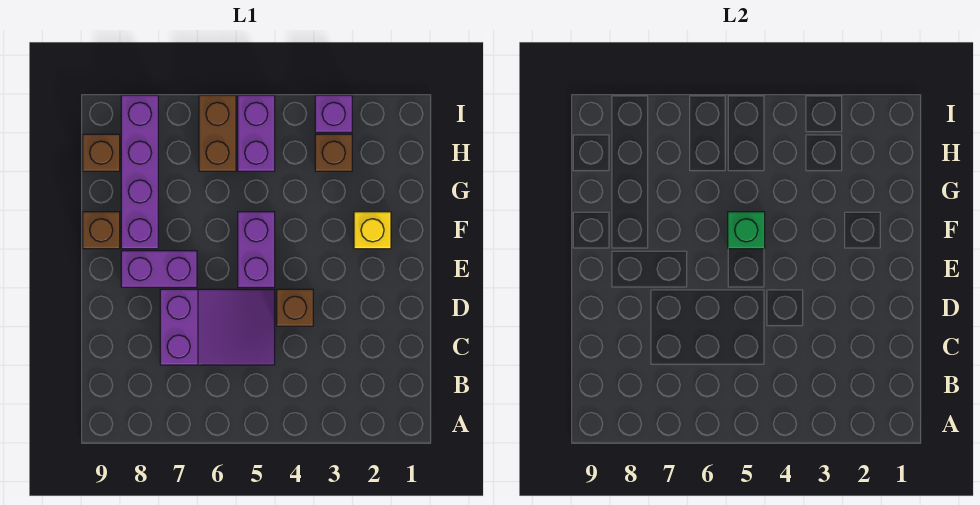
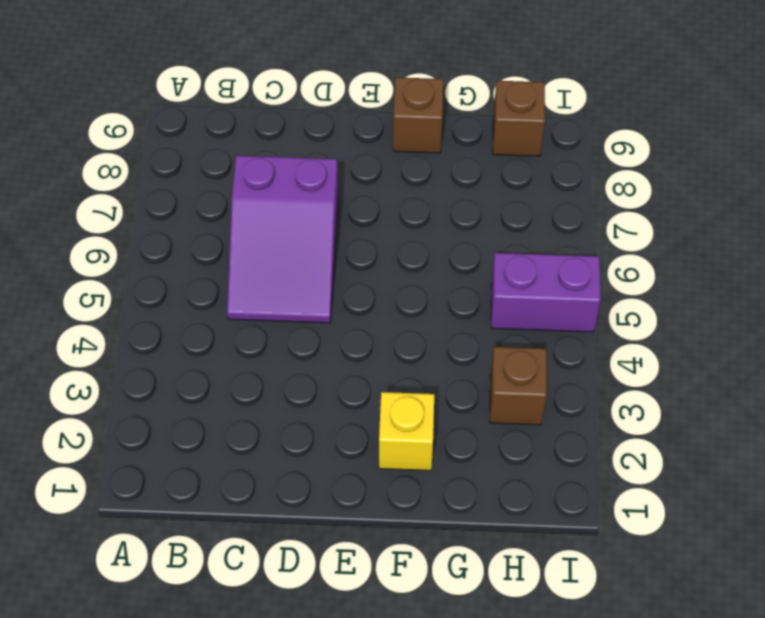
none -> brown brick D4 level 1
none -> purple brick E5:F5 level 1
none -> purple brick E7:E8 level 1

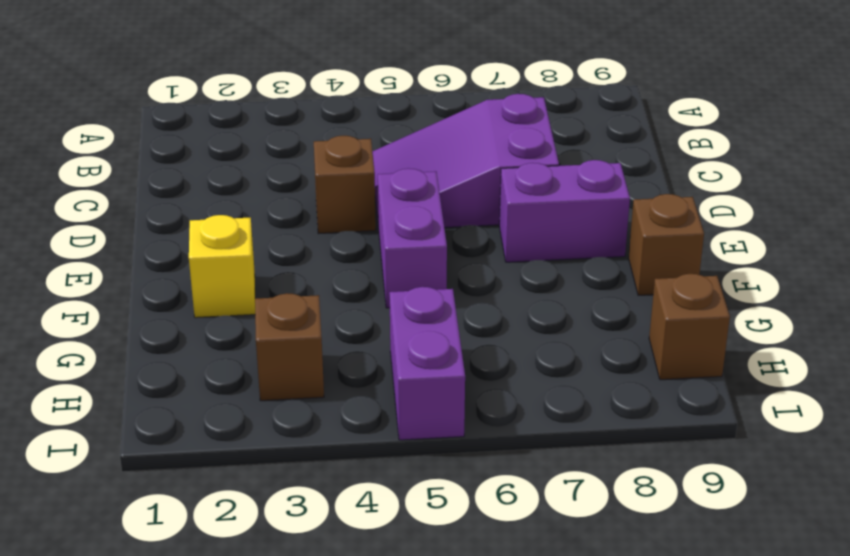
none -> purple brick F8:I8 level 1
none -> brown brick H6:I6 level 1
none -> purple brick I3 level 1

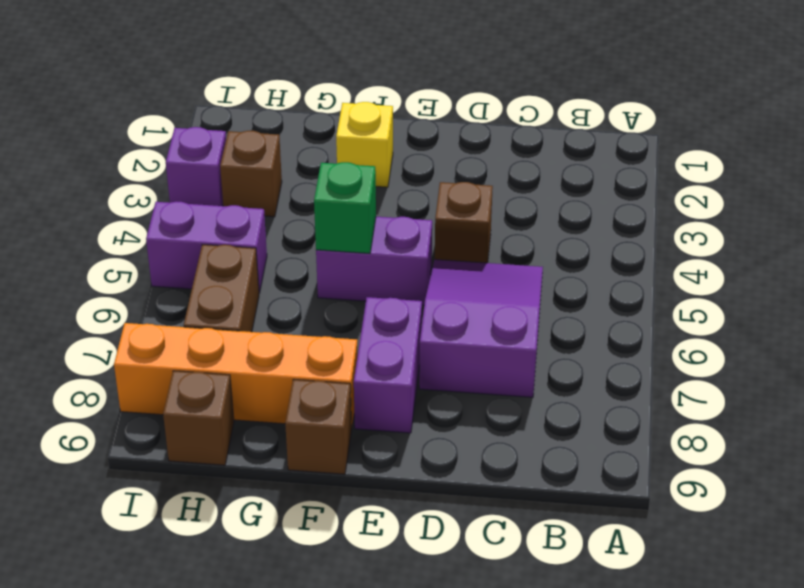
orange brick F8:I8 level 1 -> purple brick F8:I8 level 1
brown brick H6:H7 level 1 -> brown brick H6:I6 level 1

